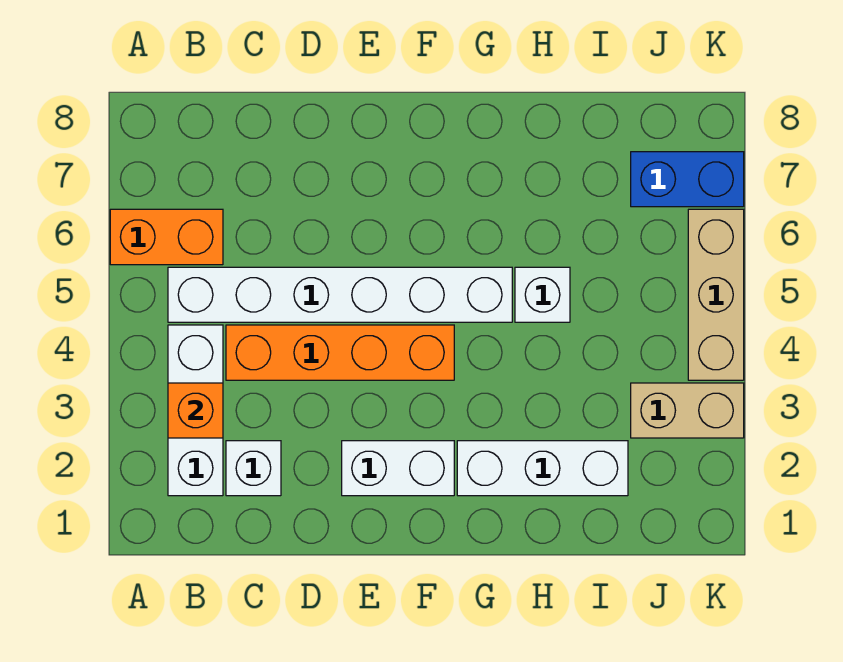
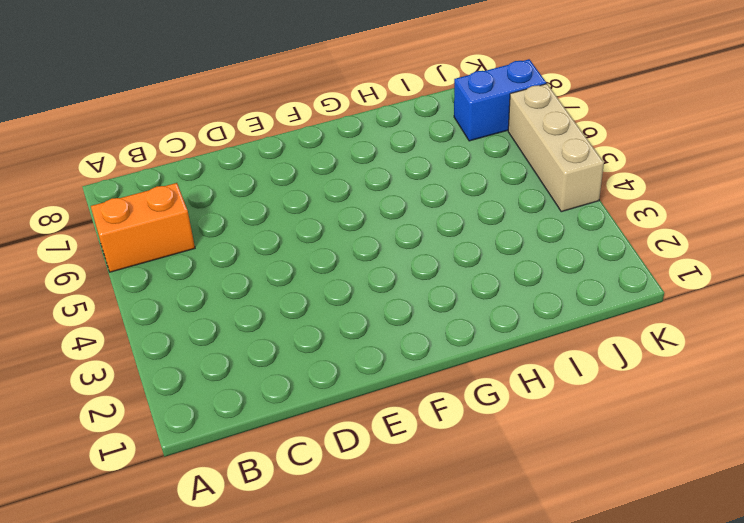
none -> white brick B2:B4 level 1
none -> white brick B5:G5 level 1
none -> white brick C2 level 1

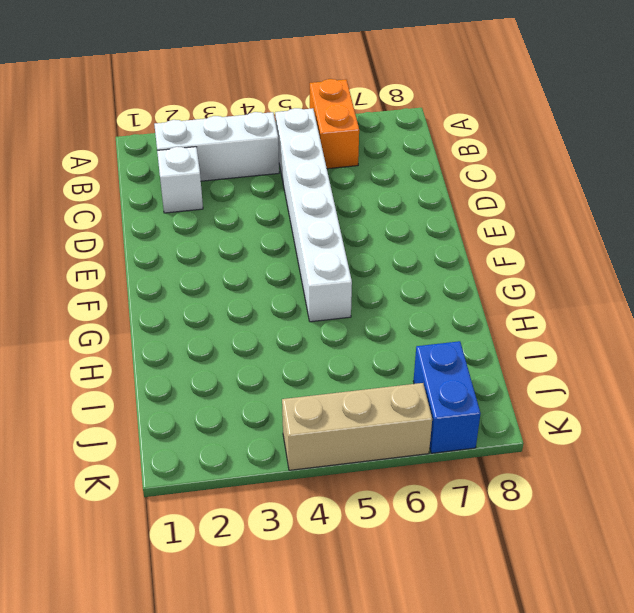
none -> orange brick C4:F4 level 1
none -> white brick E2:F2 level 1
none -> white brick G2:I2 level 1

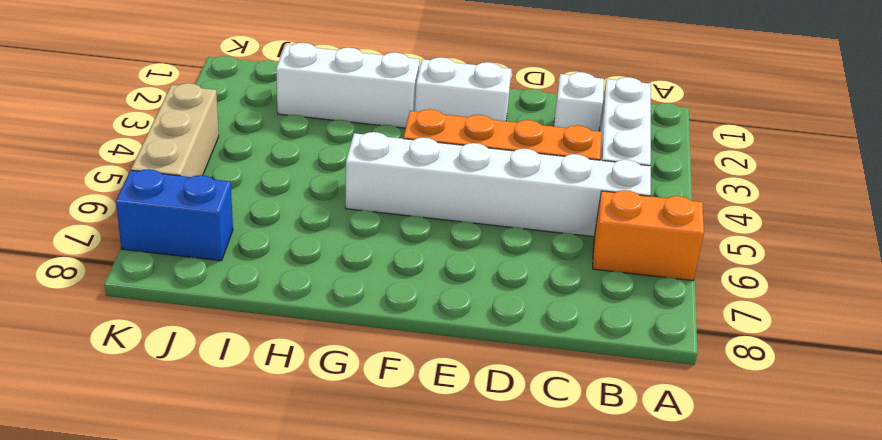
none -> white brick H5 level 1
none -> tan brick J3:K3 level 1
none -> orange brick B3 level 2

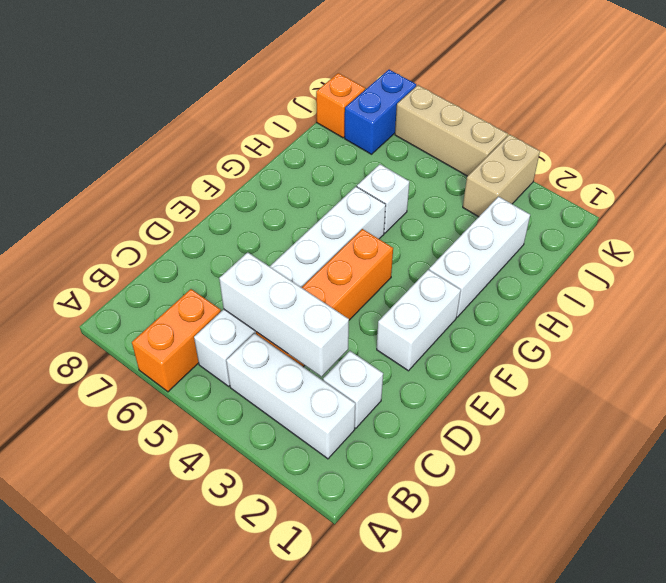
white brick C3:C5 level 2 -> none
orange brick J8 level 1 -> orange brick B3 level 2

